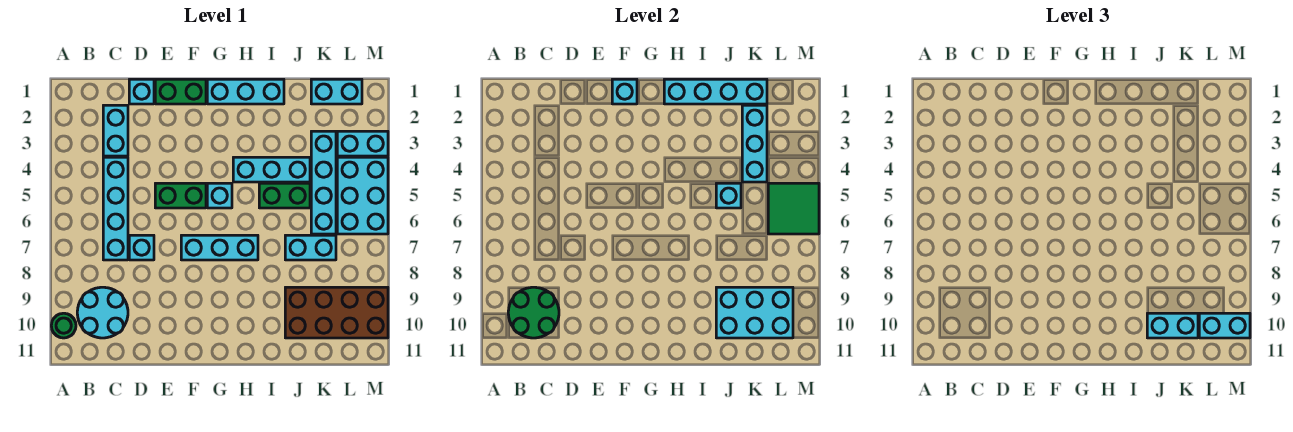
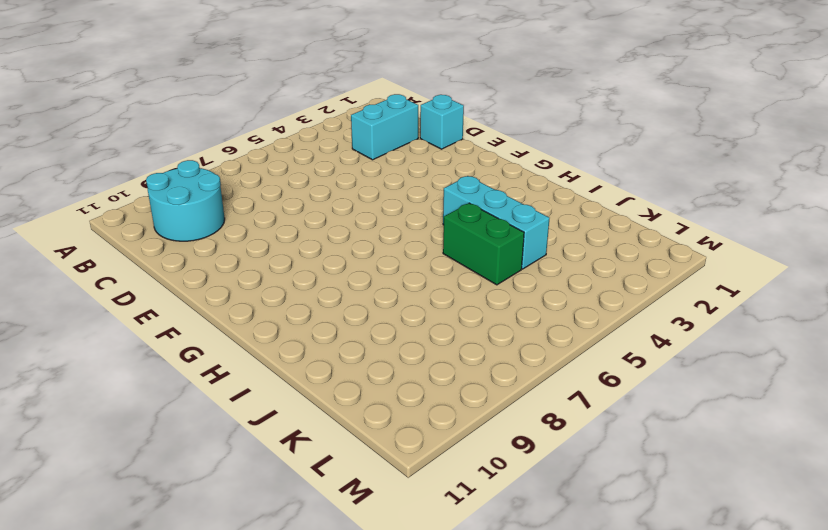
none -> green round brick A10 level 1
none -> cyan brick C4:C7 level 1
none -> cyan brick D7 level 1

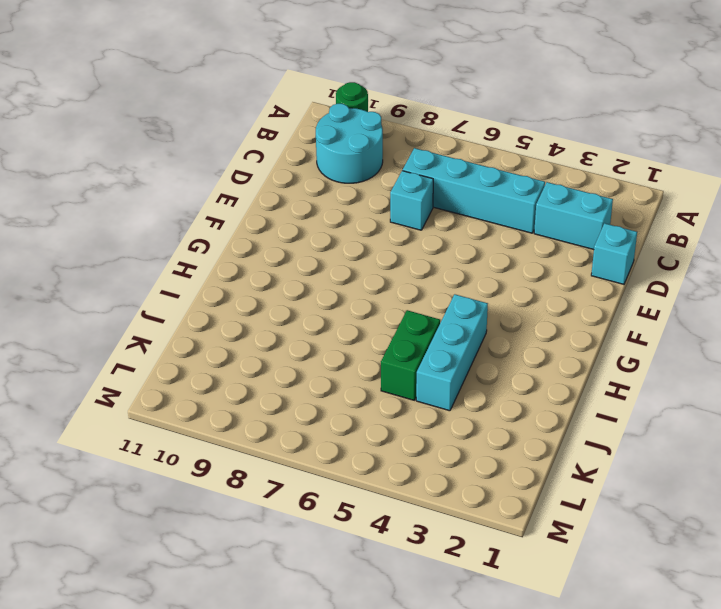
none -> green brick E1:F1 level 1
none -> green brick E5:F5 level 1
none -> cyan brick F7:H7 level 1

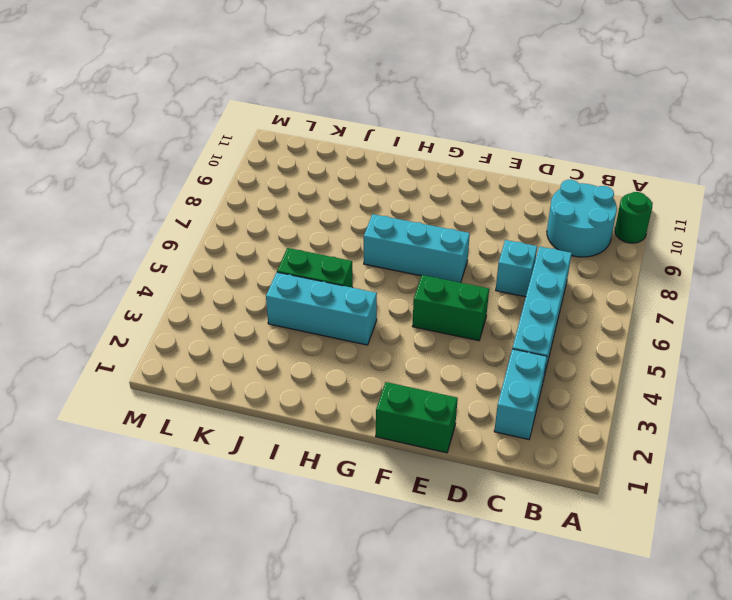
none -> cyan brick D1 level 1
none -> cyan brick G1:I1 level 1
none -> cyan brick G5 level 1

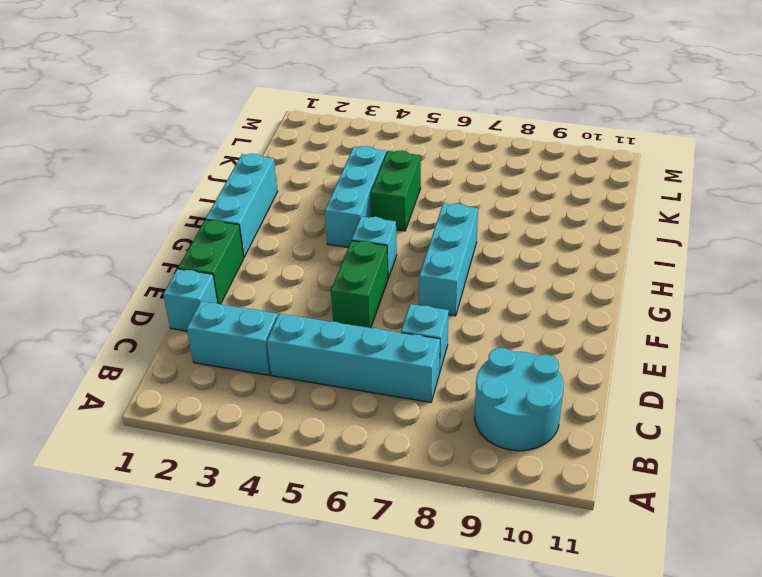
none -> green round brick A10 level 1
none -> cyan brick J7:K7 level 1
none -> brown brick J9:M10 level 1

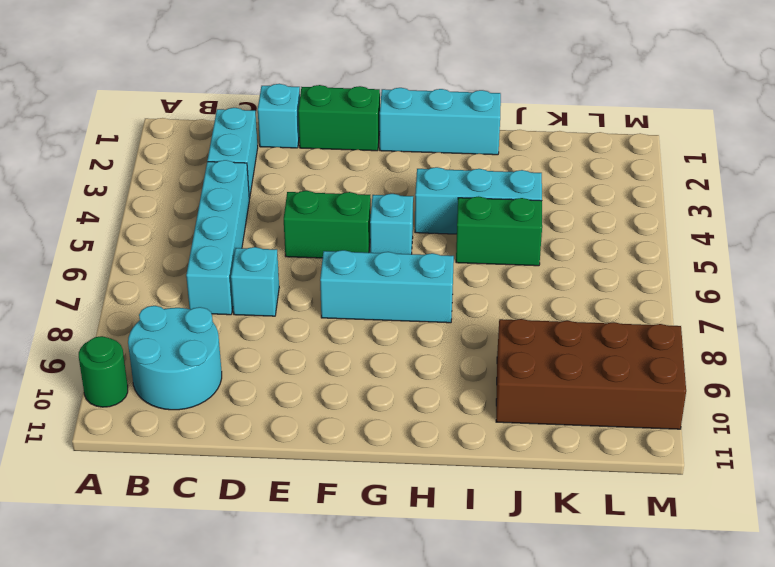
none -> cyan brick J7:K7 level 1
none -> cyan brick K1:L1 level 1
none -> cyan brick K3:K6 level 1

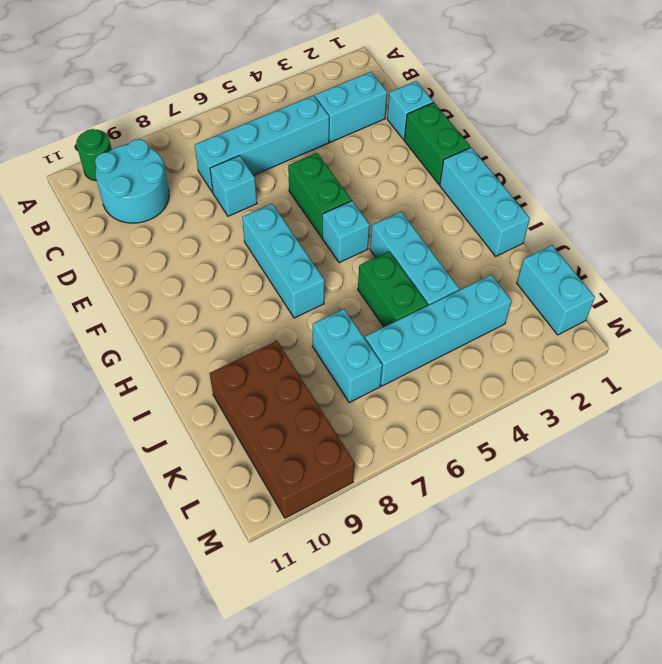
none -> cyan brick L3:M3 level 1
none -> cyan brick L4:M6 level 1
none -> green round brick B9:C10 level 2

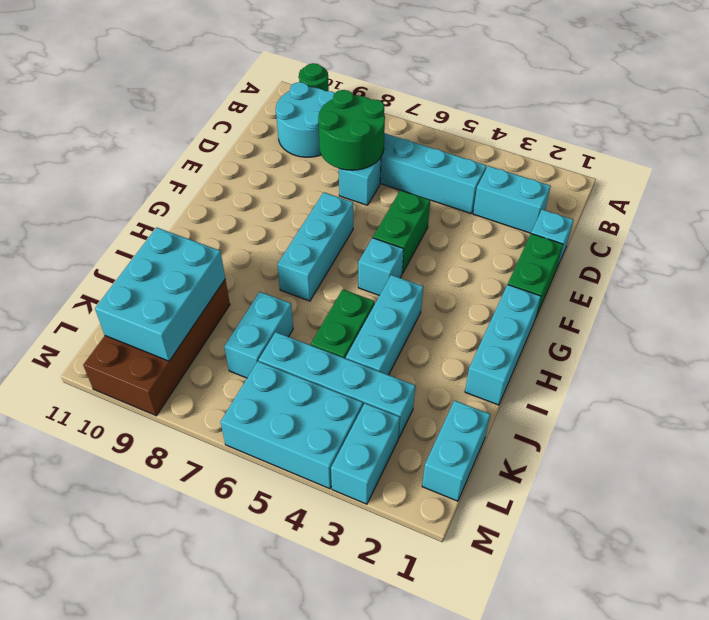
green round brick C7:D8 level 2 -> green round brick B9:C10 level 2
none -> cyan brick F1 level 2
none -> cyan brick H1:K1 level 2
none -> cyan brick J5 level 2

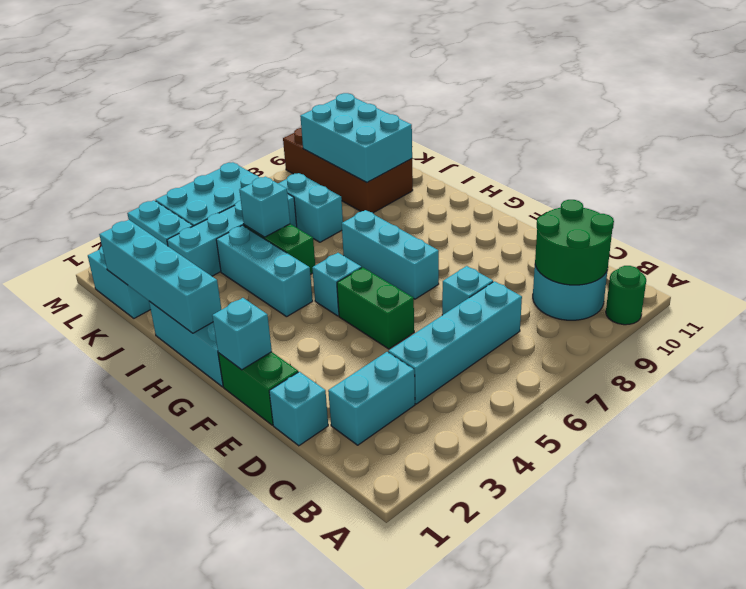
none -> cyan brick K2:K4 level 2
none -> green tile L5:M6 level 2
none -> cyan brick J10:K10 level 3

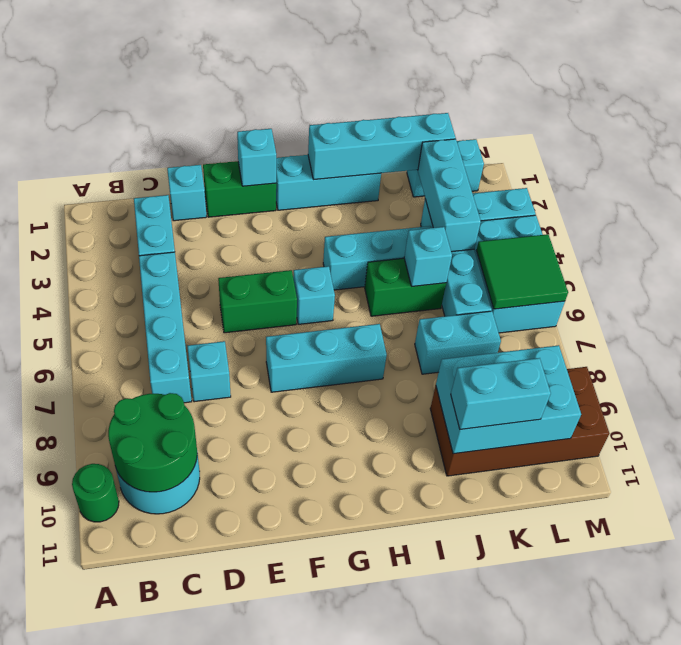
none -> cyan brick L10:M10 level 3

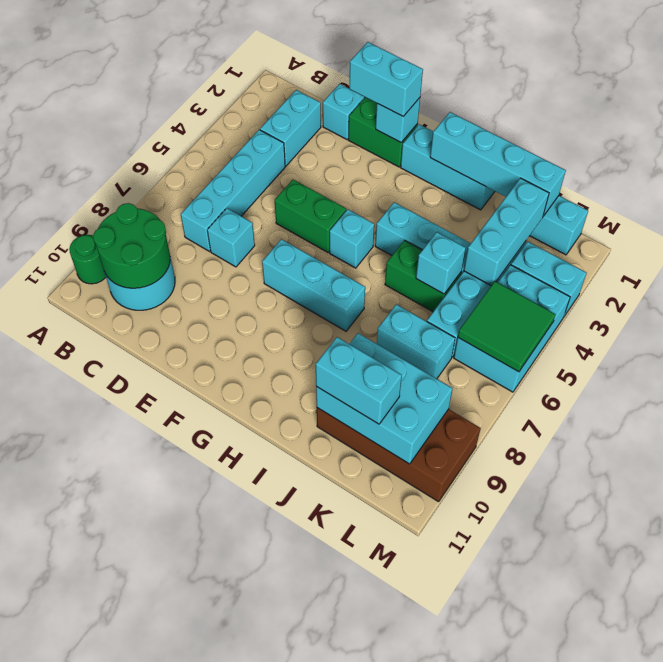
cyan brick E1:F1 level 3 -> cyan brick L10:M10 level 3

